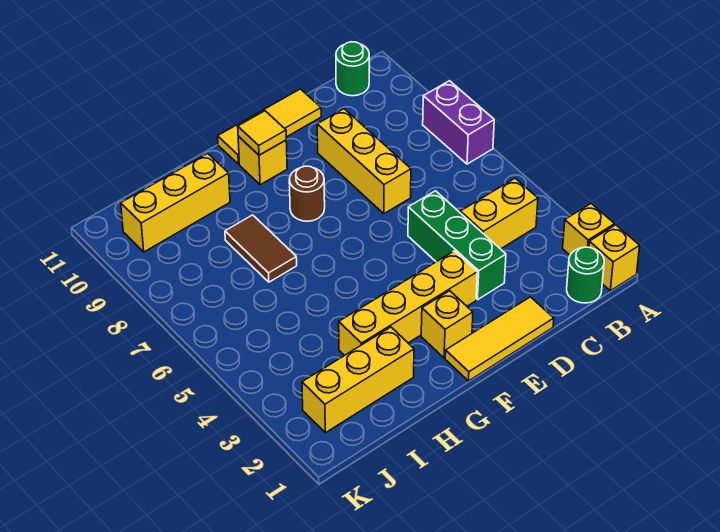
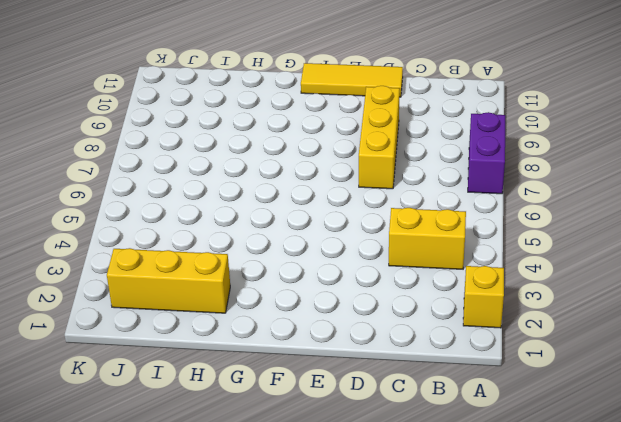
none -> yellow brick A1 level 1
none -> green round brick B1 level 1
none -> green round brick B11 level 1

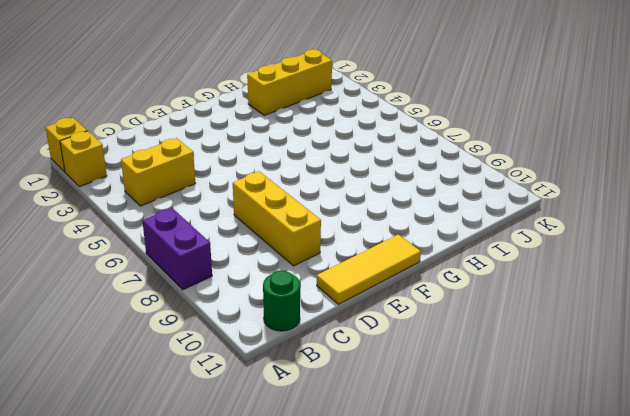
none -> green round brick B1 level 1
none -> yellow tile D1:F1 level 1
none -> green brick D3:D5 level 1

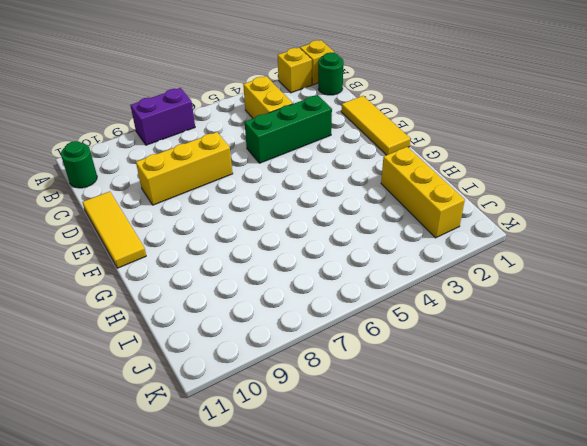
none -> yellow brick E3:H3 level 1
none -> yellow brick F2 level 1
none -> brown round brick F8 level 1

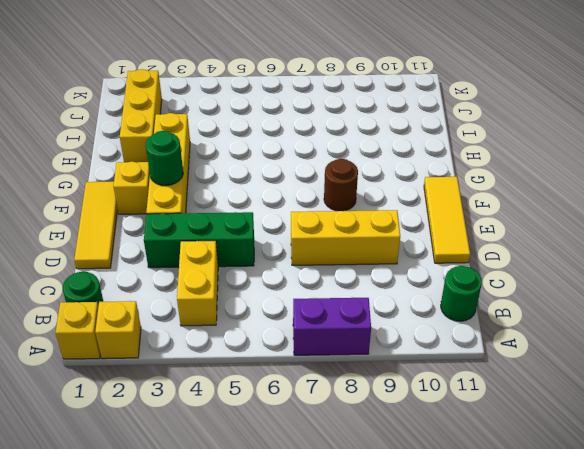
green round brick F3 level 2 -> none
none -> yellow brick F10 level 1
none -> brown tile H7:H8 level 1
none -> yellow brick H10:J10 level 1

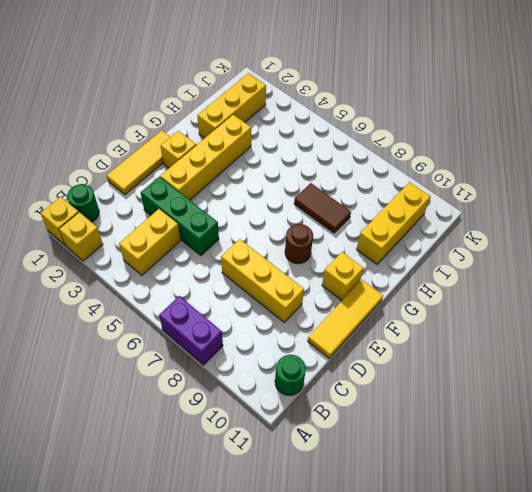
none -> yellow tile F10 level 2

